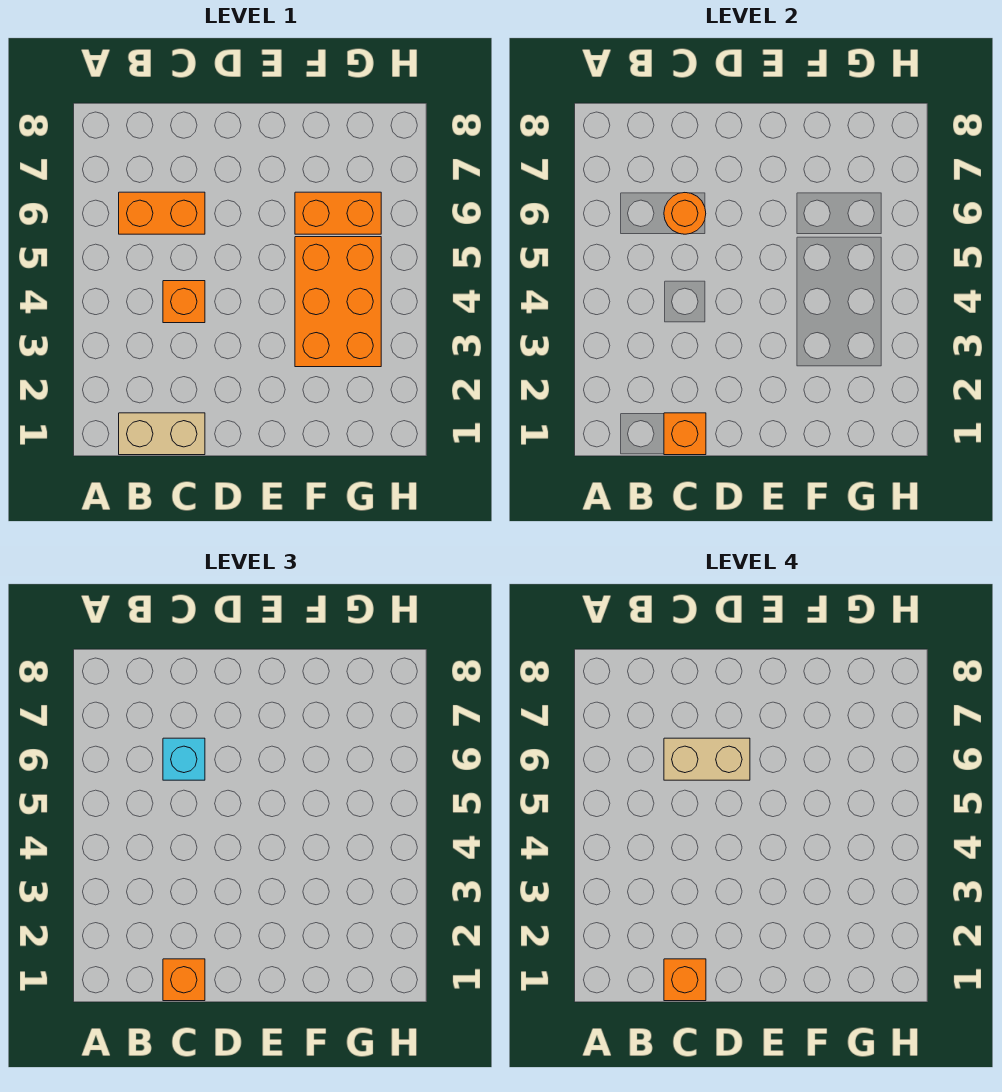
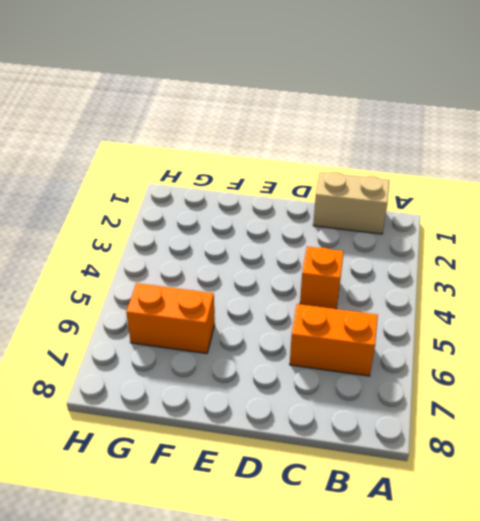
none -> orange brick F3:G5 level 1
none -> orange brick C1 level 2

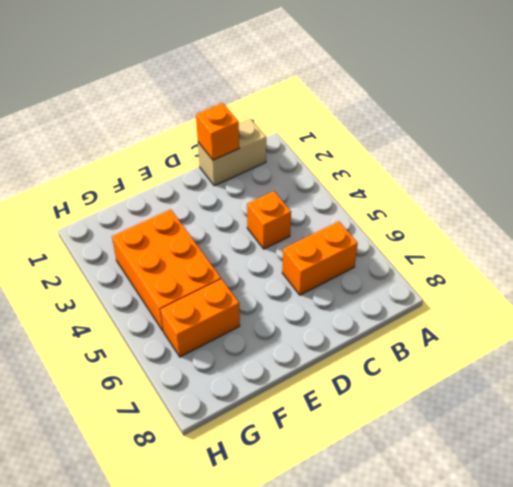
none -> orange round brick C6 level 2
none -> orange brick C1 level 3

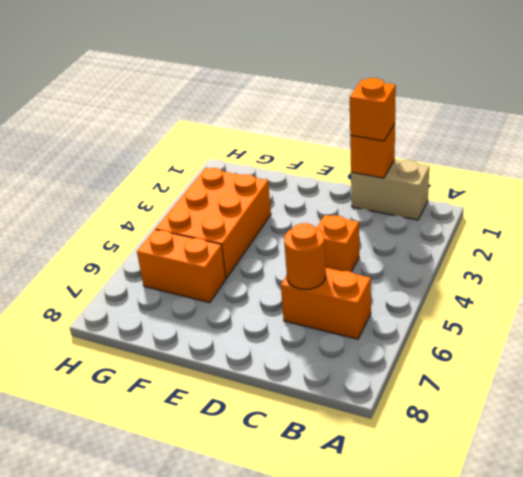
none -> cyan brick C6 level 3
none -> orange brick C1 level 4

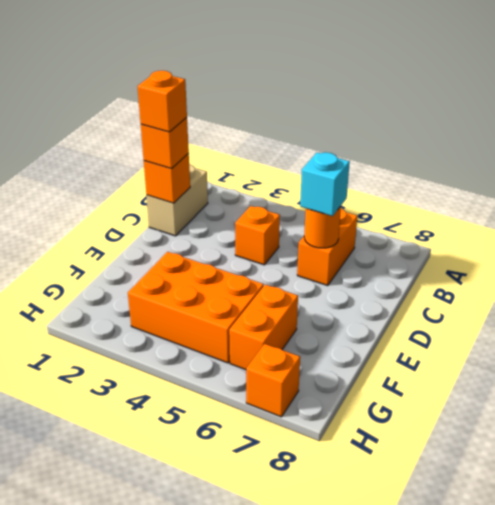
orange brick H7 level 1 -> none
none -> tan brick C6:D6 level 4

